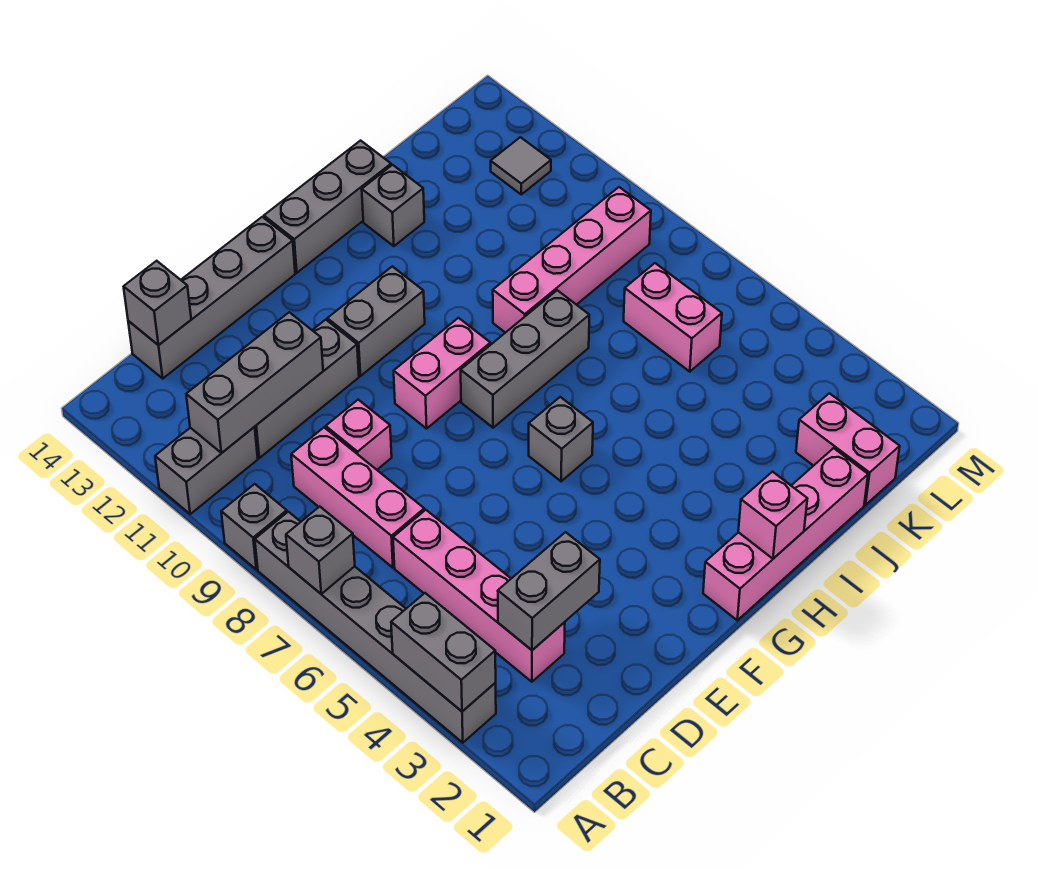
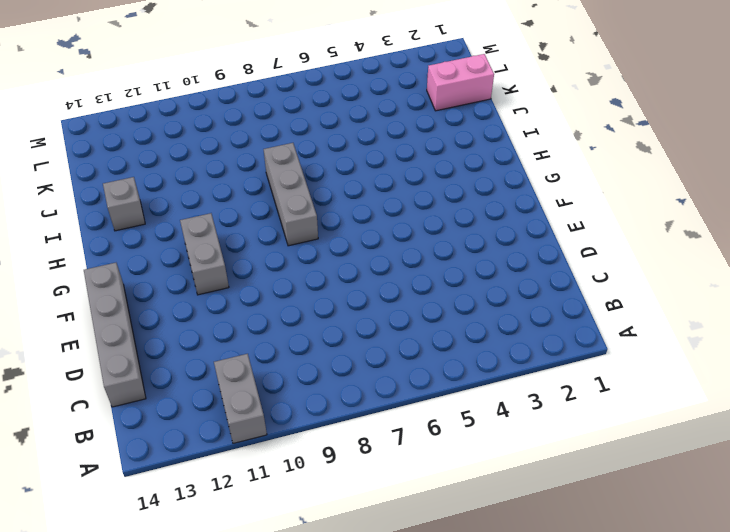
none -> grey brick A3:A8 level 1
none -> grey brick A9 level 1
none -> pink brick C3:C6 level 1

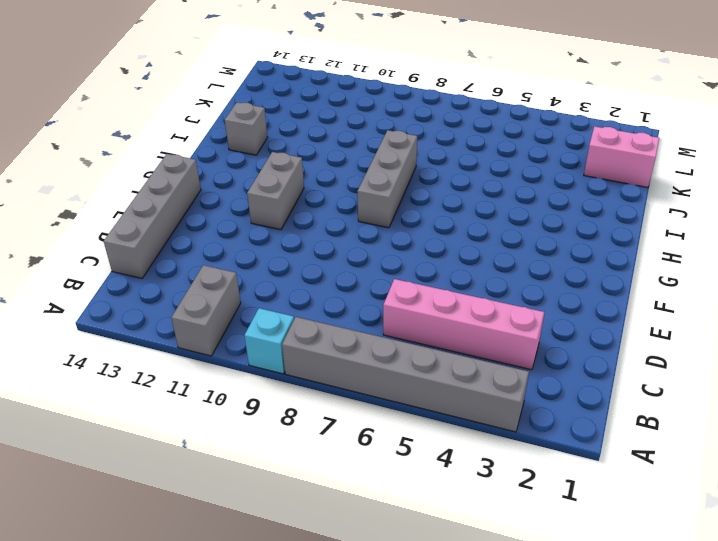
cyan brick A9 level 1 -> grey brick A9 level 1
none -> pink brick C7:C9 level 1
none -> grey brick C11:E11 level 1
none -> pink brick D9 level 1

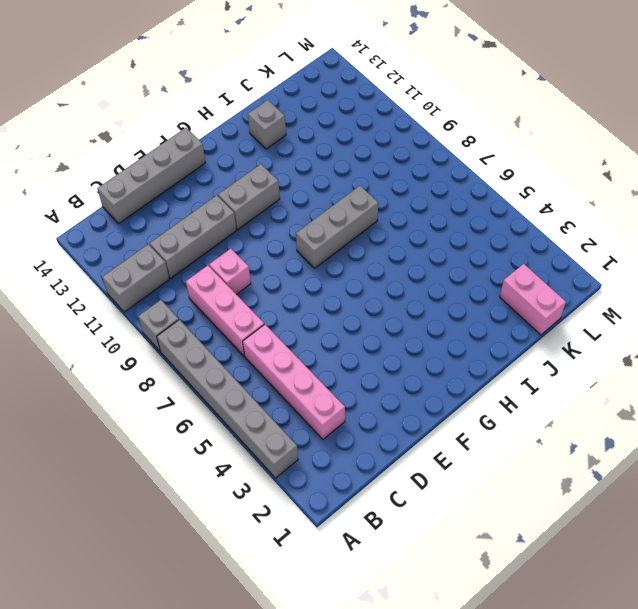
none -> pink brick F9:G9 level 1
none -> pink brick G1:J1 level 1
none -> grey brick G6 level 1

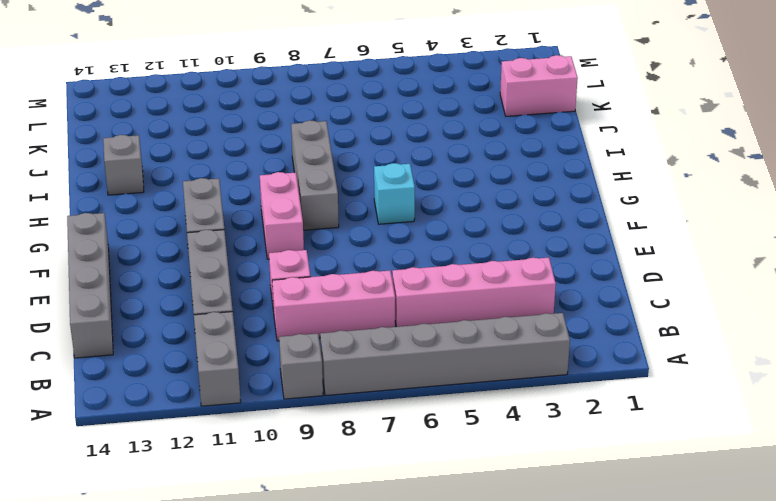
cyan brick G6 level 1 -> grey brick G6 level 1
none -> pink brick G1:J1 level 1
none -> grey brick G14:I14 level 1
none -> pink brick I9:L9 level 1

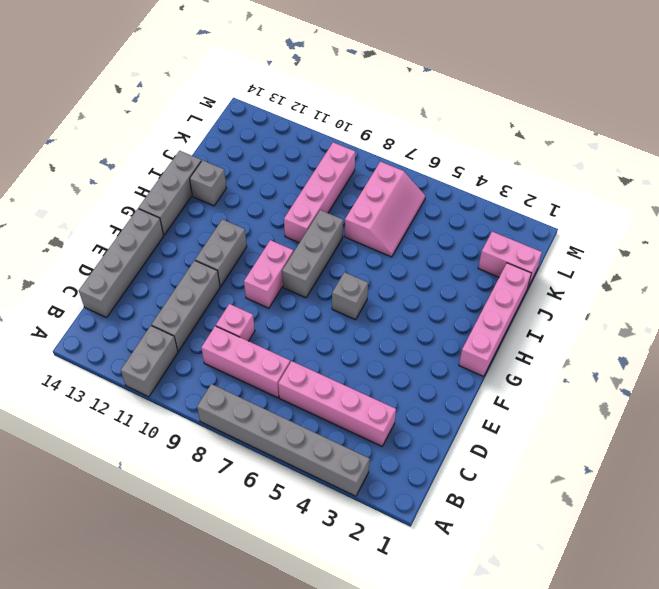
pink slope J6:L7 level 1 top 7 -> pink brick K6:K7 level 1
none -> grey brick A9 level 1
none -> grey tile L12 level 1
none -> grey brick A3:A4 level 2

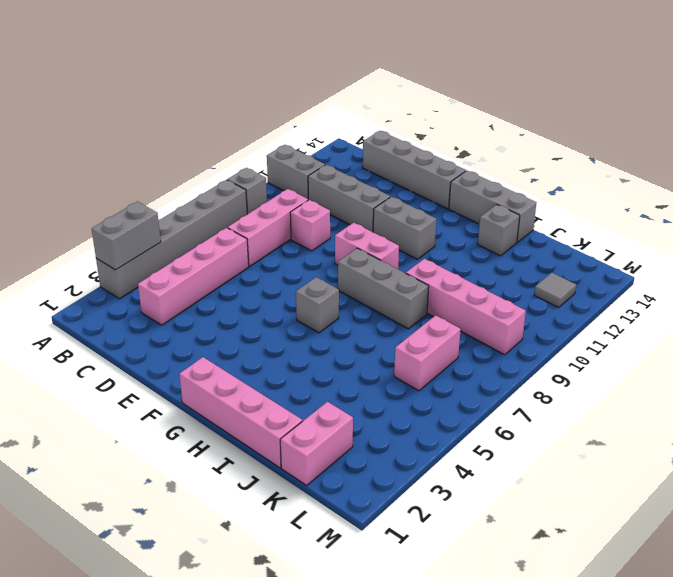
none -> grey brick A7 level 2
none -> grey brick B11:D11 level 2
none -> grey brick C3:D3 level 2

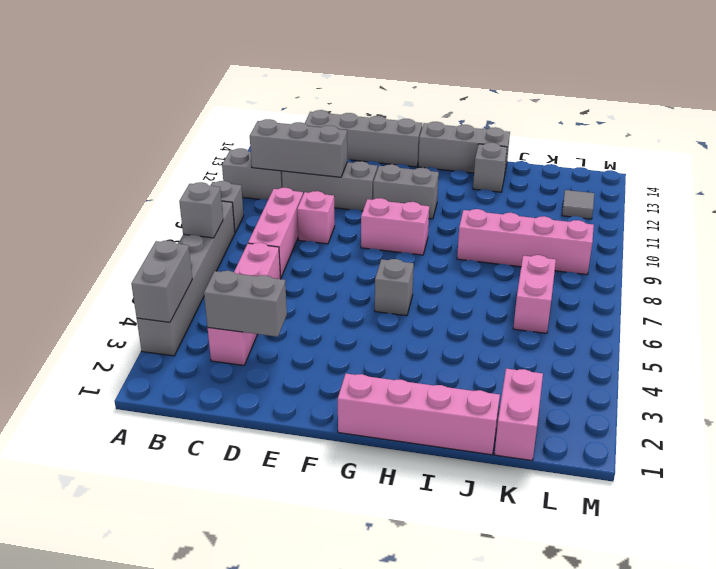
none -> grey brick G8:I8 level 1
none -> grey brick C14 level 2
none -> pink brick H1 level 2

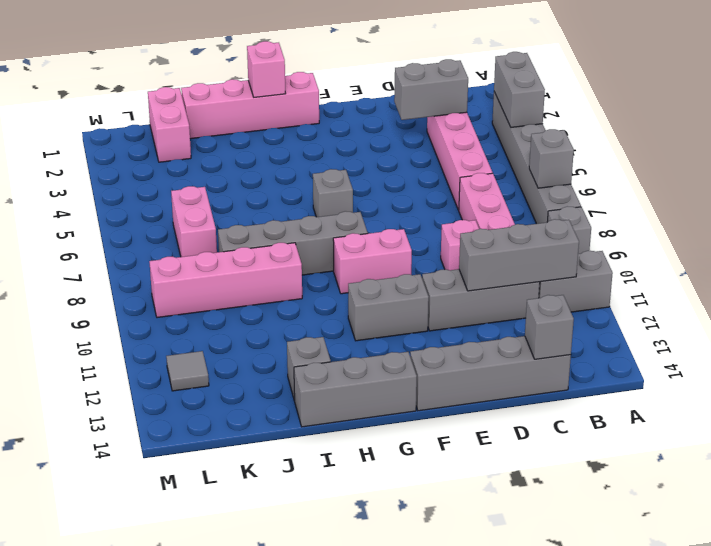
grey brick G8:J8 level 1 -> grey brick G8:I8 level 1

